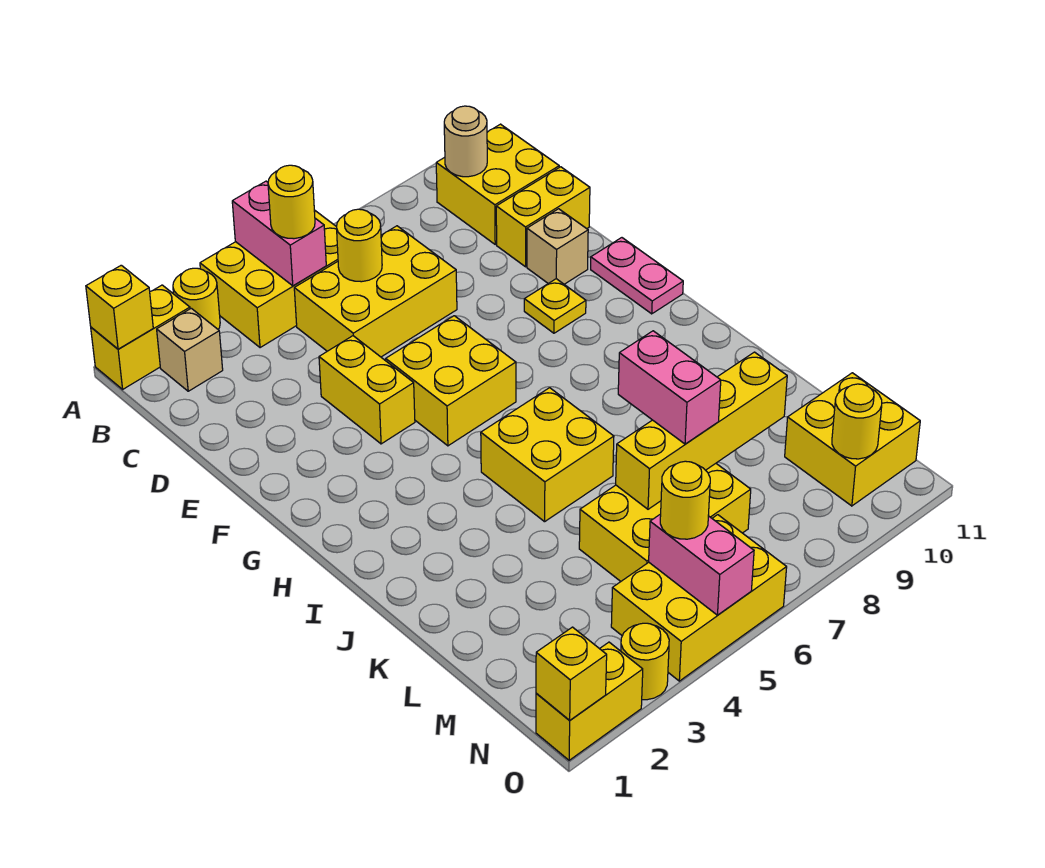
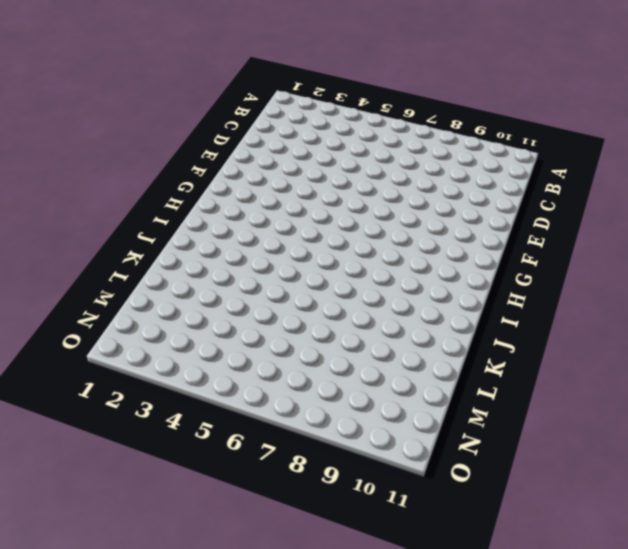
none -> yellow brick A1:A2 level 1
none -> yellow round brick A3 level 1
none -> yellow brick A4:B6 level 1

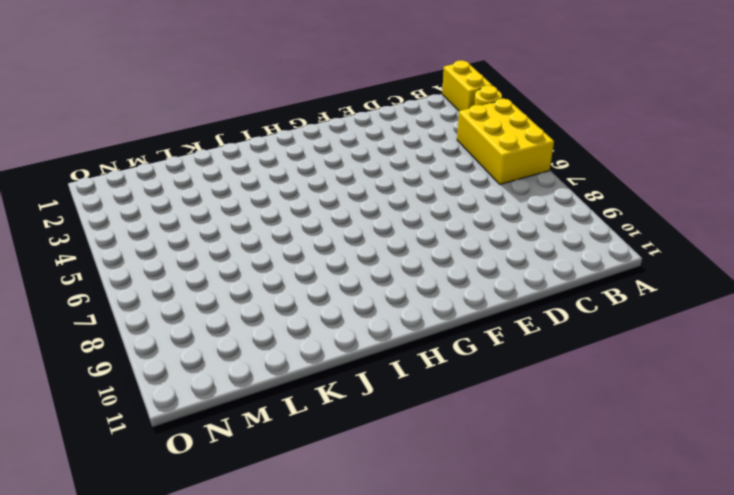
none -> tan brick B2 level 1
none -> yellow brick B10:C11 level 1
none -> yellow brick C5:D7 level 1

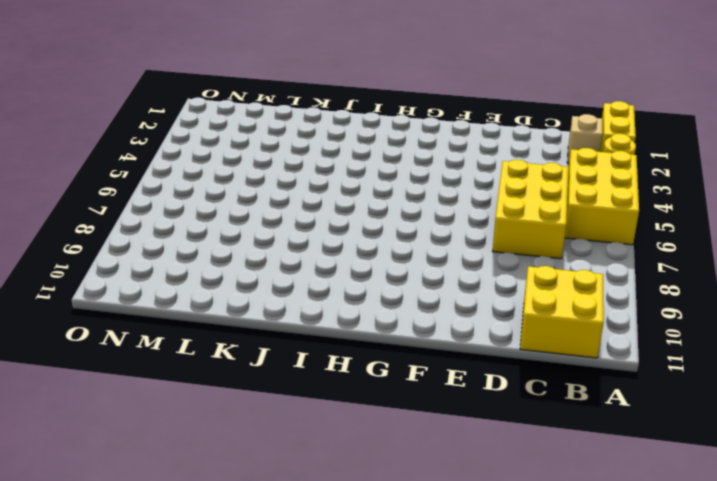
none -> yellow brick D10:D11 level 1
none -> yellow brick E4:F4 level 1
none -> tan brick E10 level 1

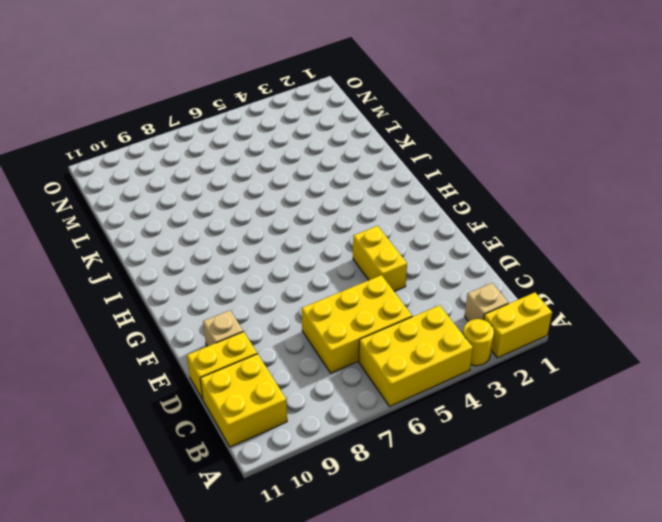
none -> yellow brick F5:G6 level 1
none -> yellow plate F9 level 1
none -> pink plate F11:G11 level 1

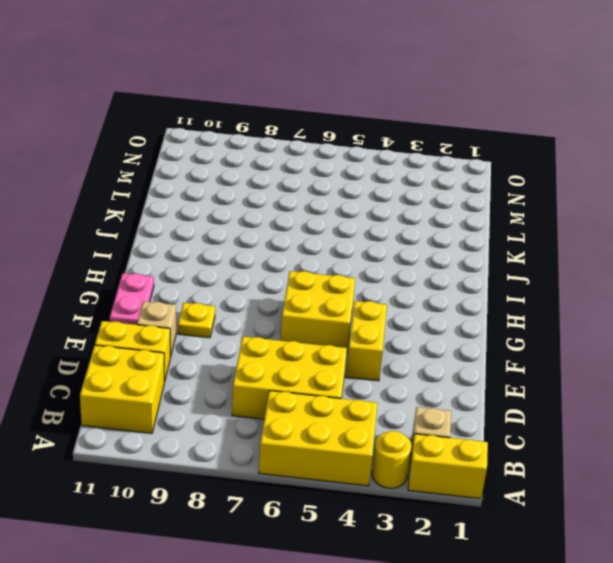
none -> yellow brick I5:J6 level 1
none -> yellow brick L5:M7 level 1
none -> yellow brick M10:N11 level 1

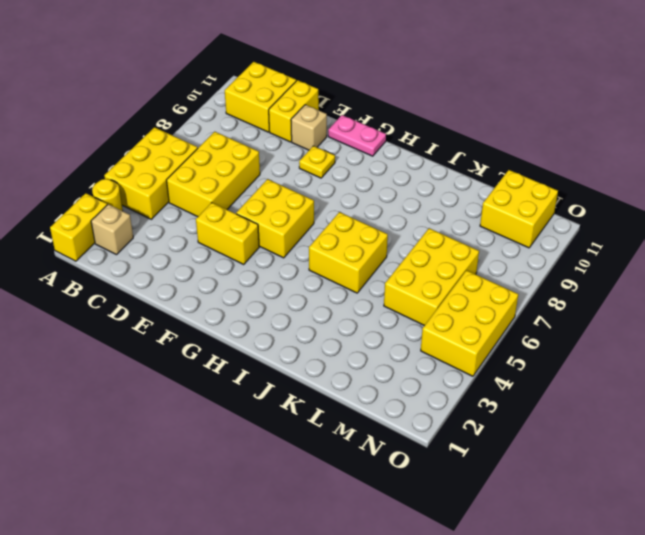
none -> yellow brick O1:O2 level 1
none -> yellow round brick O3 level 1
none -> yellow brick A1 level 2

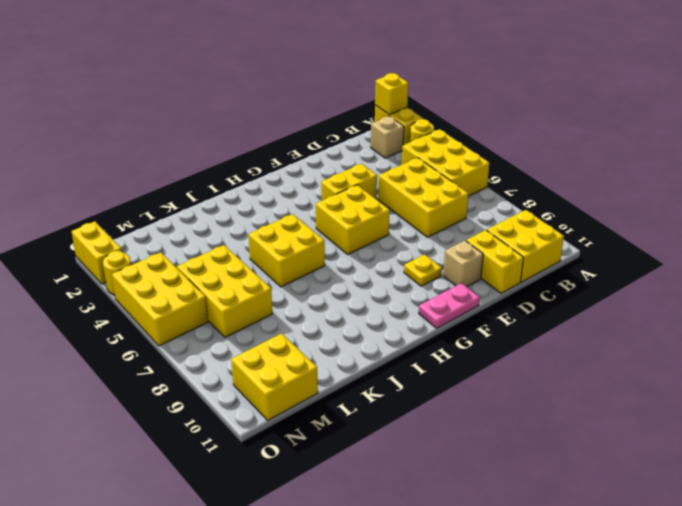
none -> pink brick A5:B5 level 2
none -> tan round brick B10 level 2
none -> yellow round brick C6 level 2

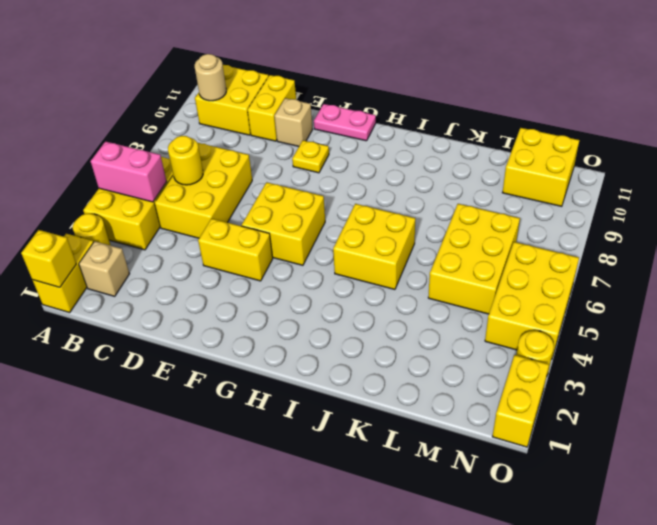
none -> yellow brick L6:L9 level 2
none -> pink brick N5:O5 level 2
none -> yellow round brick N10 level 2

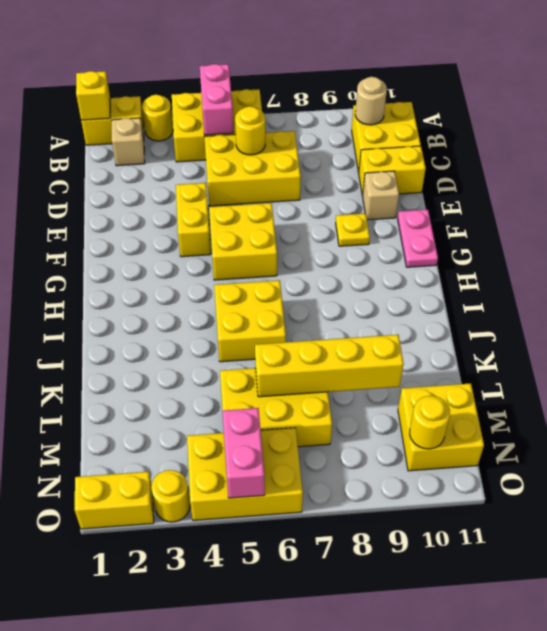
none -> yellow brick O1 level 2
none -> yellow round brick B5 level 3
none -> pink brick K7:L7 level 3

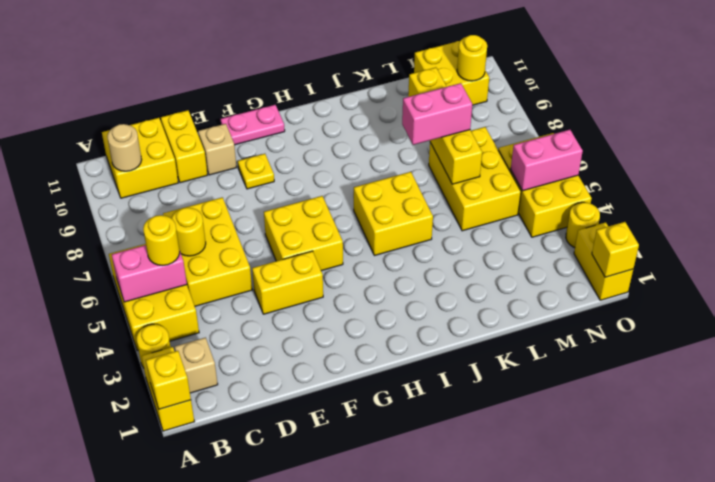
none -> yellow round brick N5 level 3

